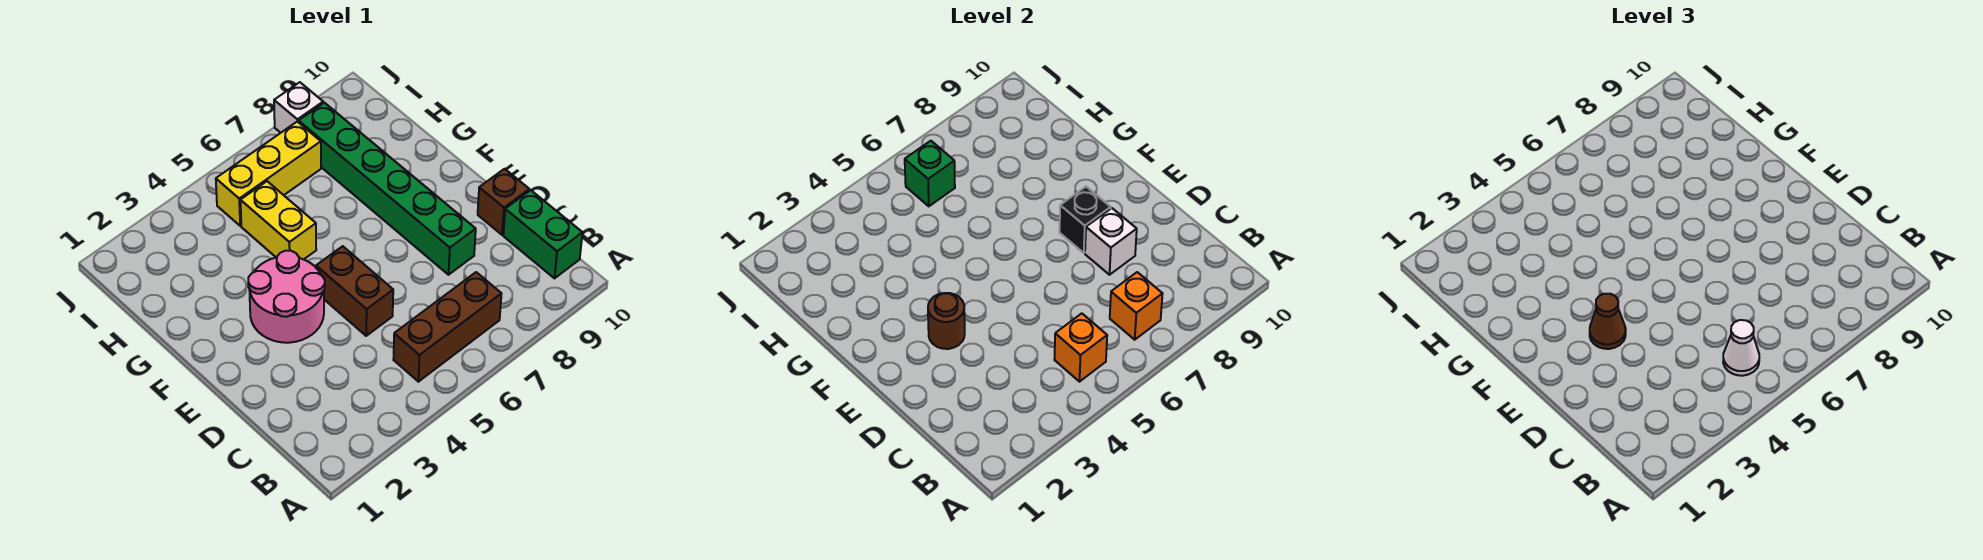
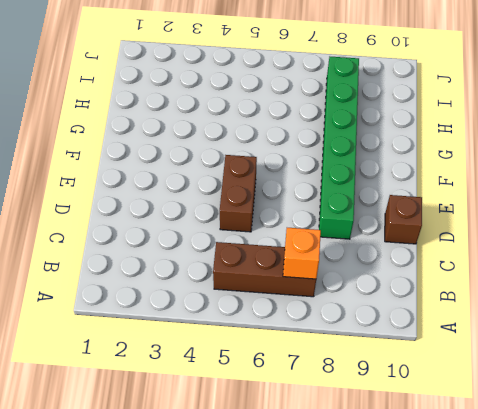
none -> green brick B10:C10 level 1
none -> pink round brick E3:F4 level 1
none -> yellow brick G5:H5 level 1

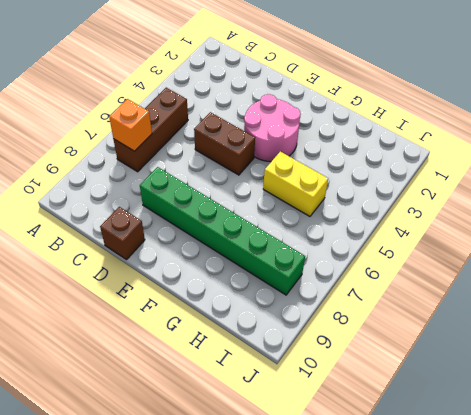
none -> green brick B10:C10 level 1
none -> yellow brick I5:I7 level 1
none -> white brick J8 level 1

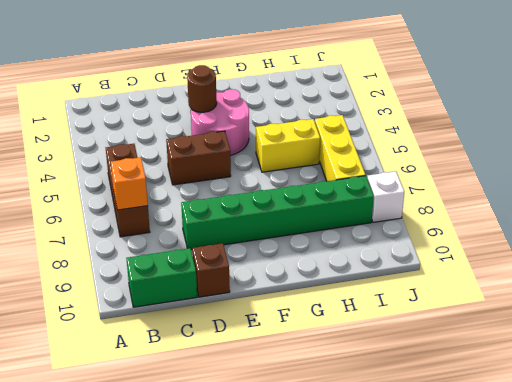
none -> orange brick B5 level 2
none -> white brick D8 level 2
none -> black brick E8 level 2

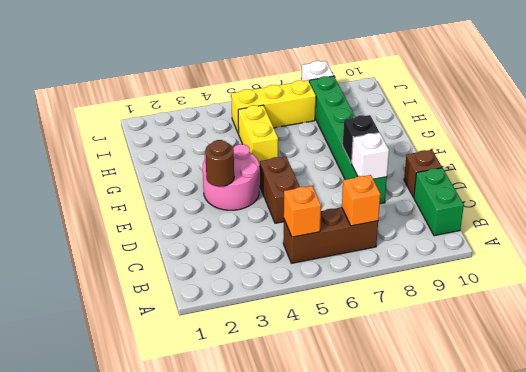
none -> green brick I6 level 2
none -> white cone B5 level 3
none -> brown cone E3 level 3

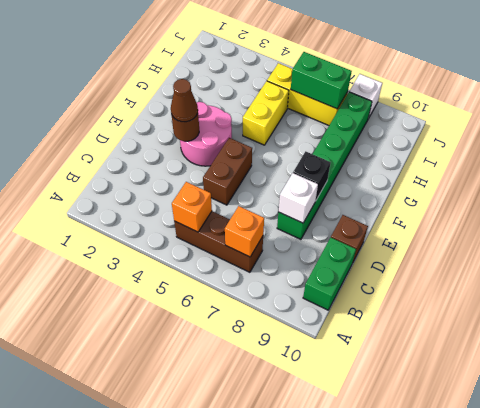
green brick I6:I7 level 2 -> green brick I6 level 2
none -> white cone B5 level 3

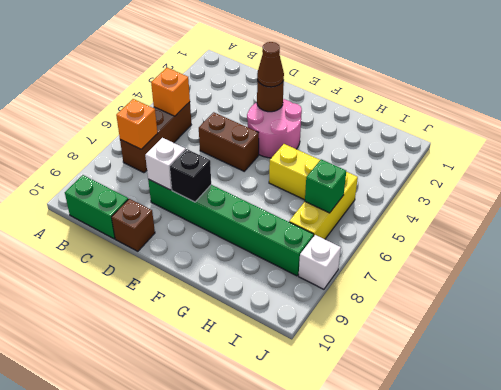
none -> white cone B5 level 3

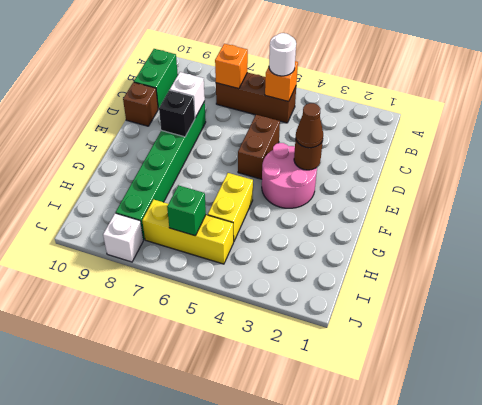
white round brick B5 level 3 -> white cone B5 level 3

